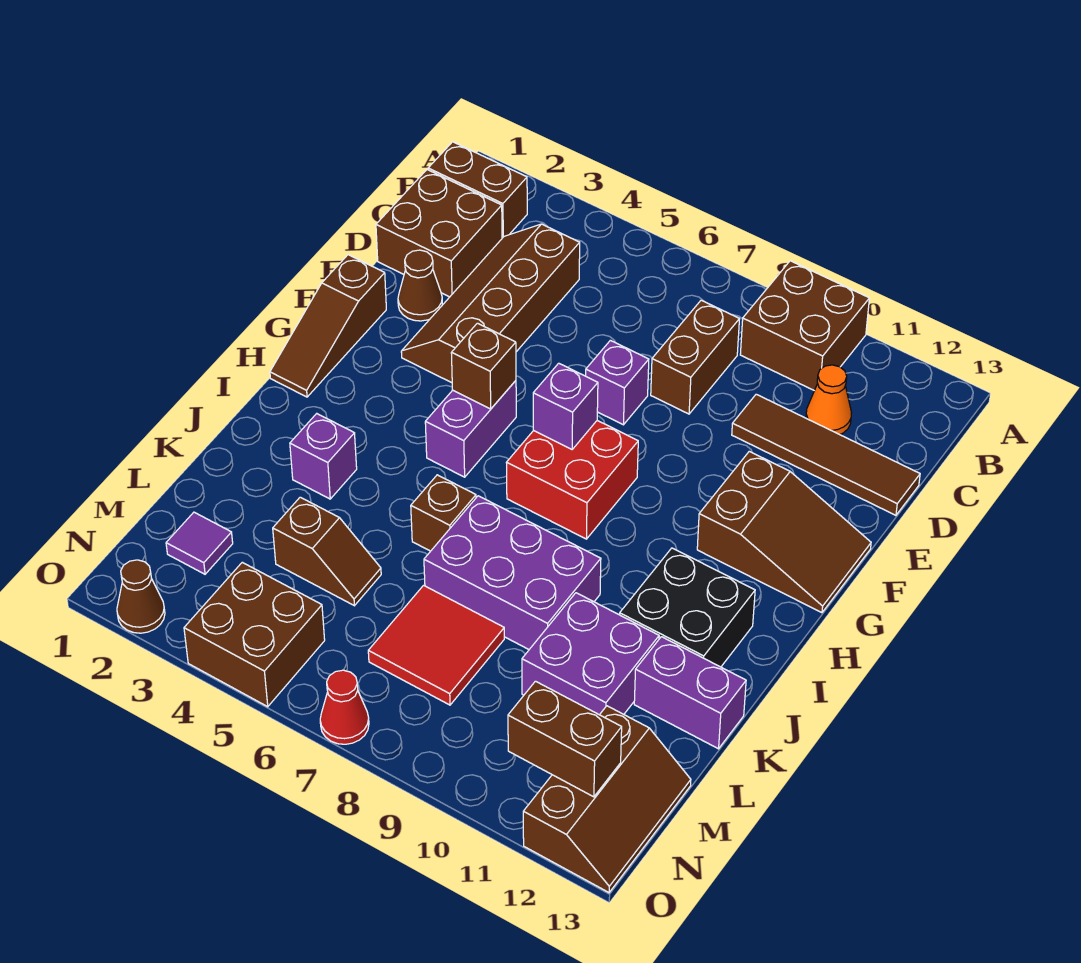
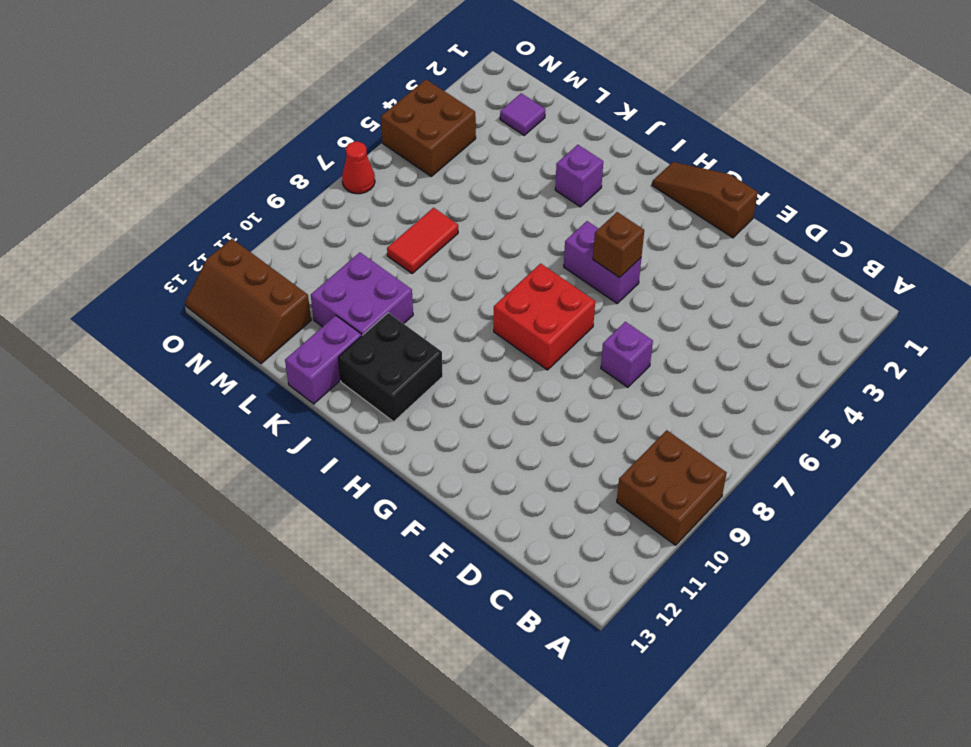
red tile L7:L8 level 1 -> red tile L7:M8 level 1
none -> brown brick B1:B2 level 1
none -> brown brick C1:D2 level 1
none -> brown slope C3:F4 level 1 top 4

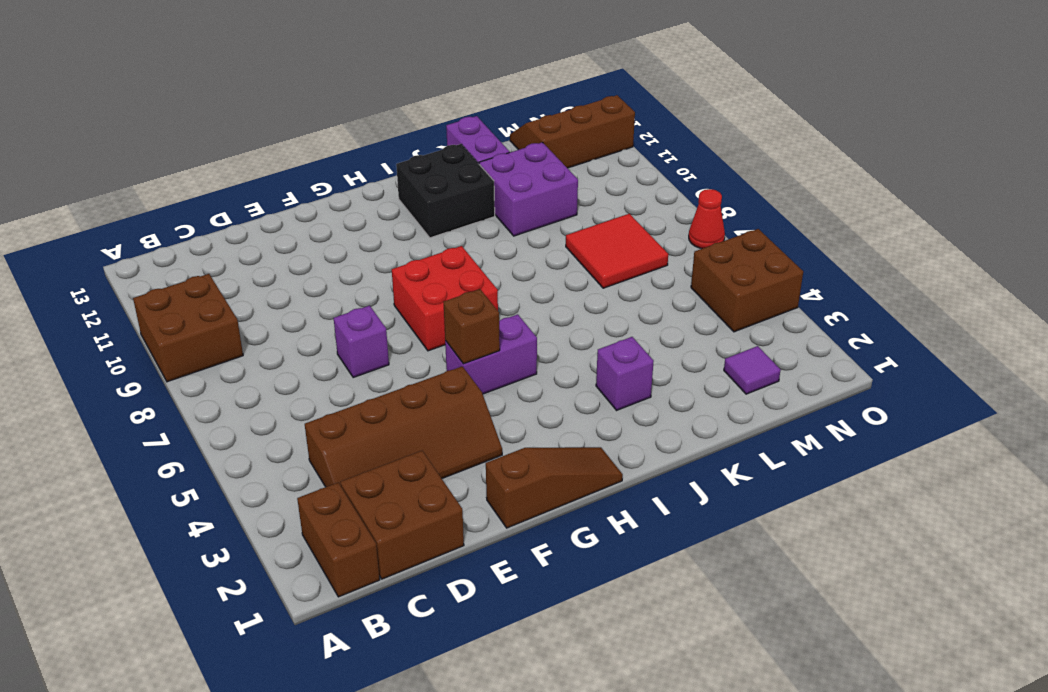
none -> brown brick C8:D8 level 1
none -> orange cone C11 level 1
none -> brown tile D10:D13 level 1

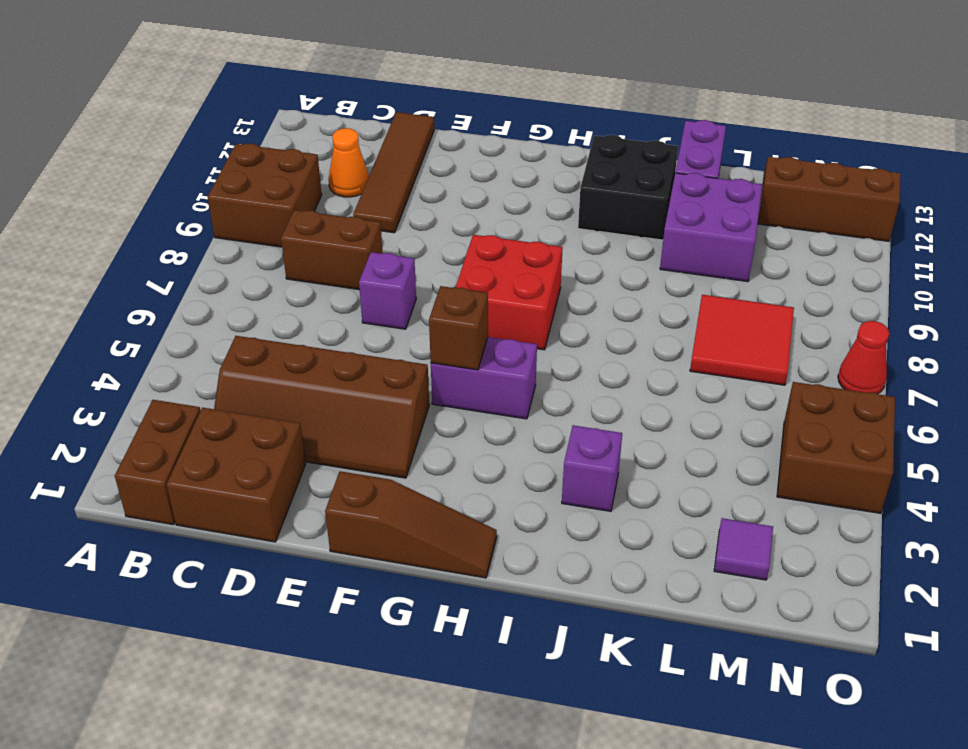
none -> brown cone E2 level 1
none -> brown slope F11:G13 level 1 top 11
none -> brown brick J6 level 1

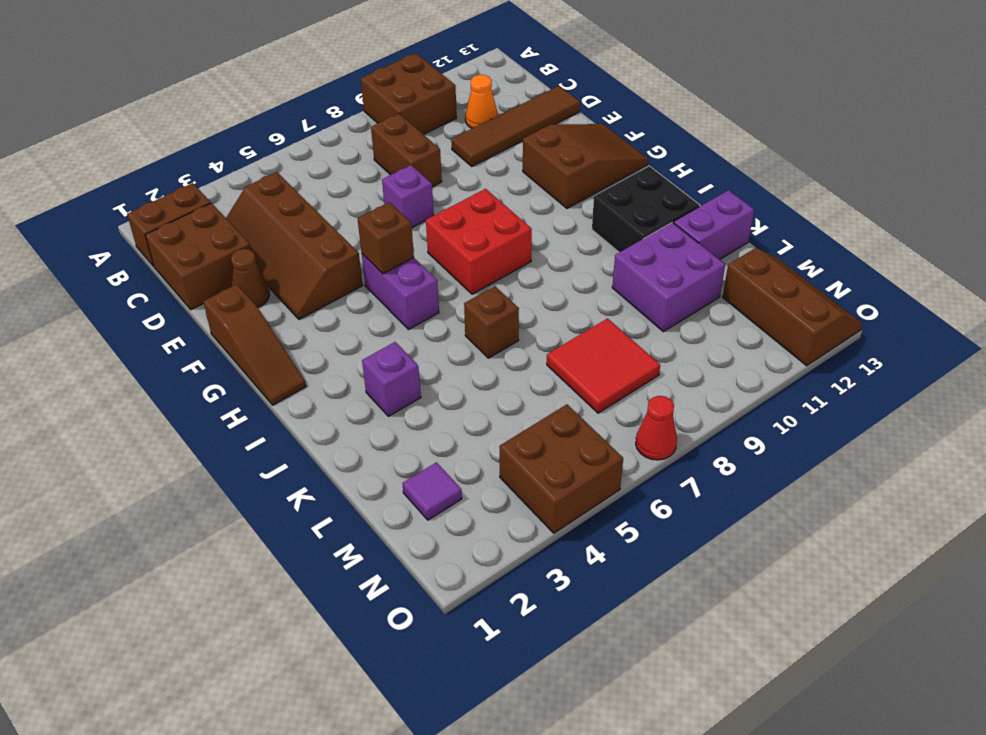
none -> purple brick J7:K9 level 1
none -> brown slope L4:L5 level 1 top 4
none -> brown cone O2 level 1

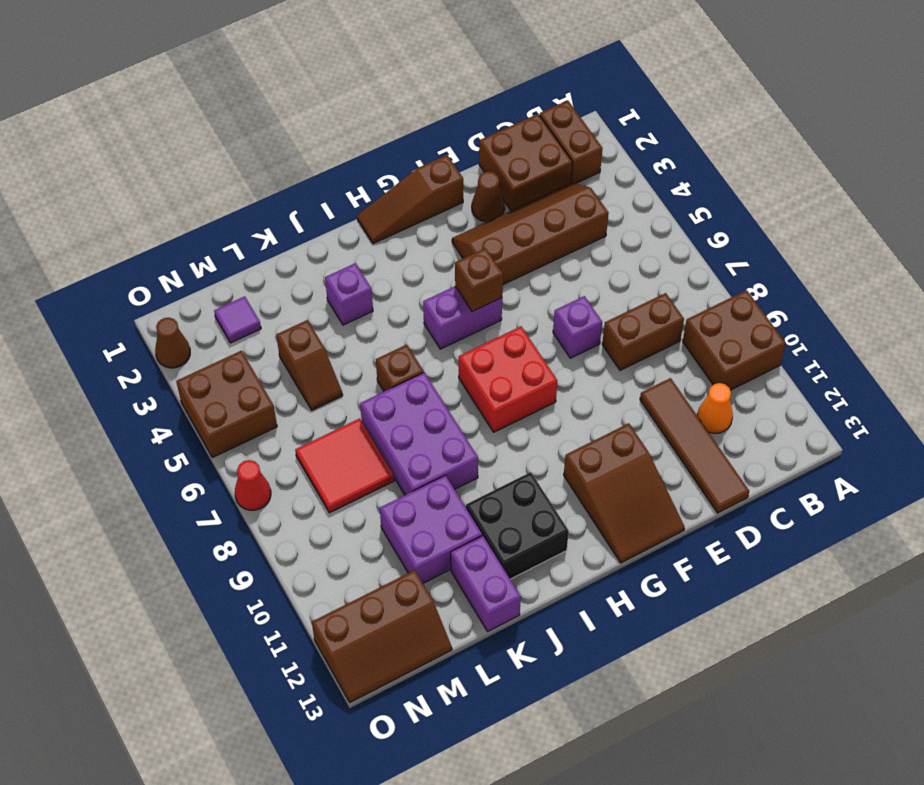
none -> purple brick G7 level 2
none -> brown brick N11:N12 level 2

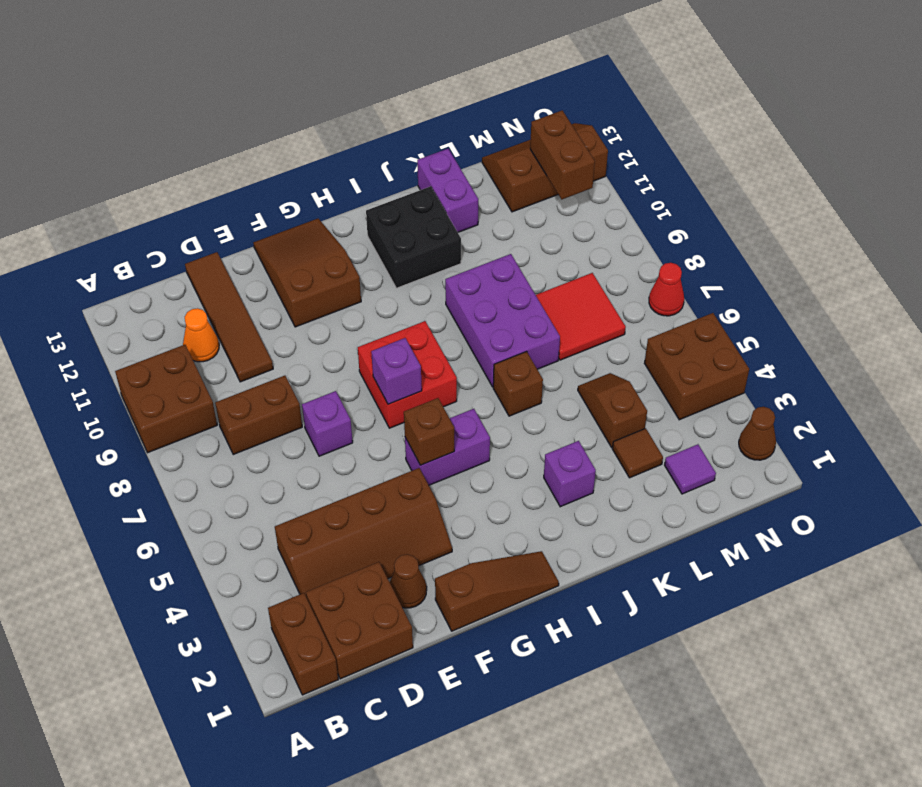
brown tile L3 level 1 -> none
none -> purple brick K10:L11 level 1

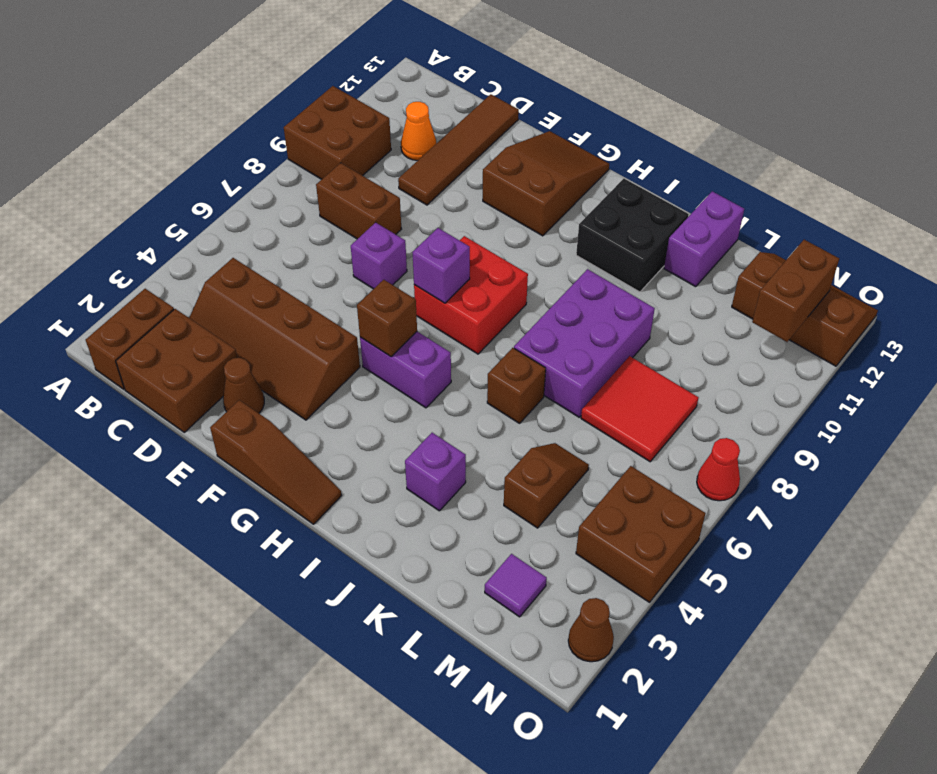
none -> purple brick K10:L11 level 1

